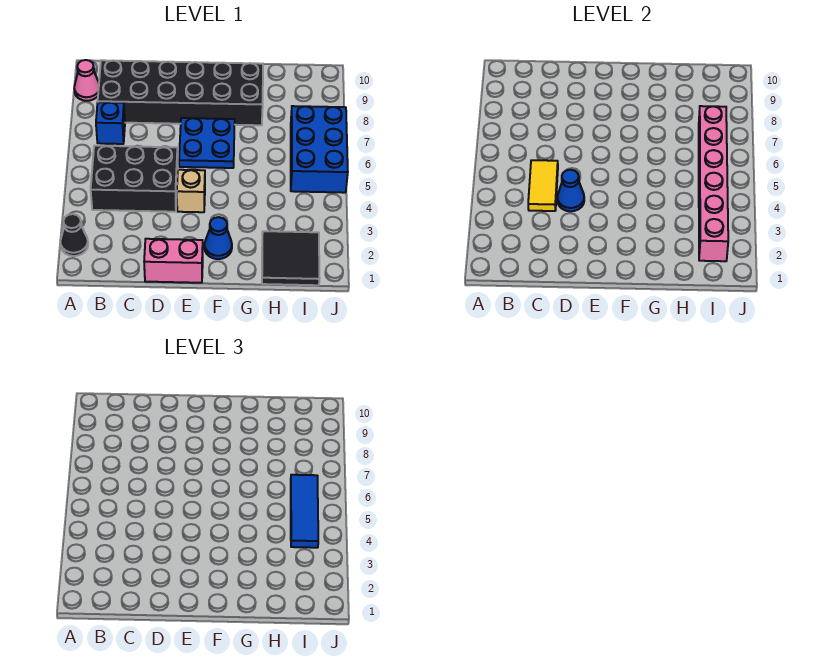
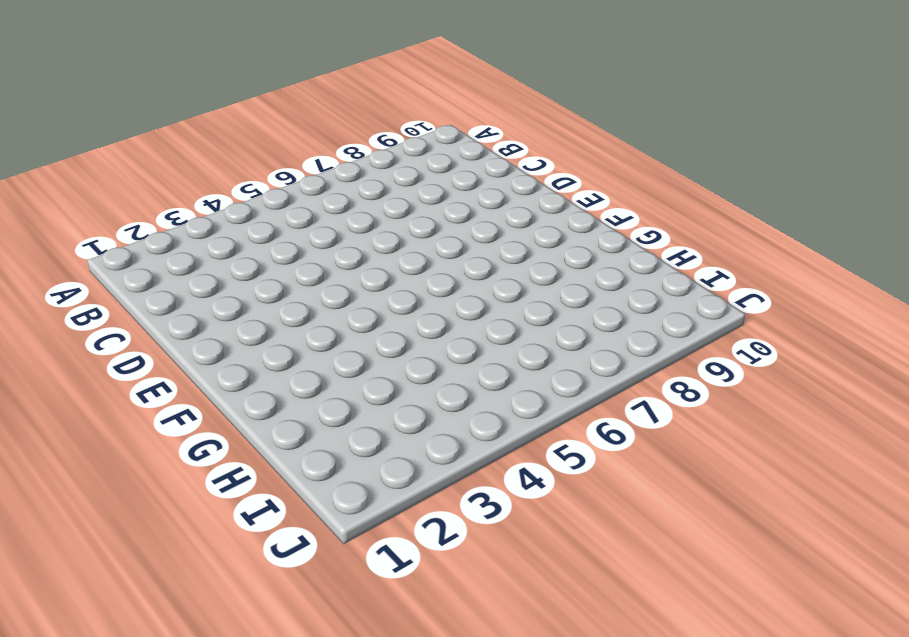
none -> black cone A2 level 1
none -> pink cone A9 level 1
none -> black brick B4:D5 level 1

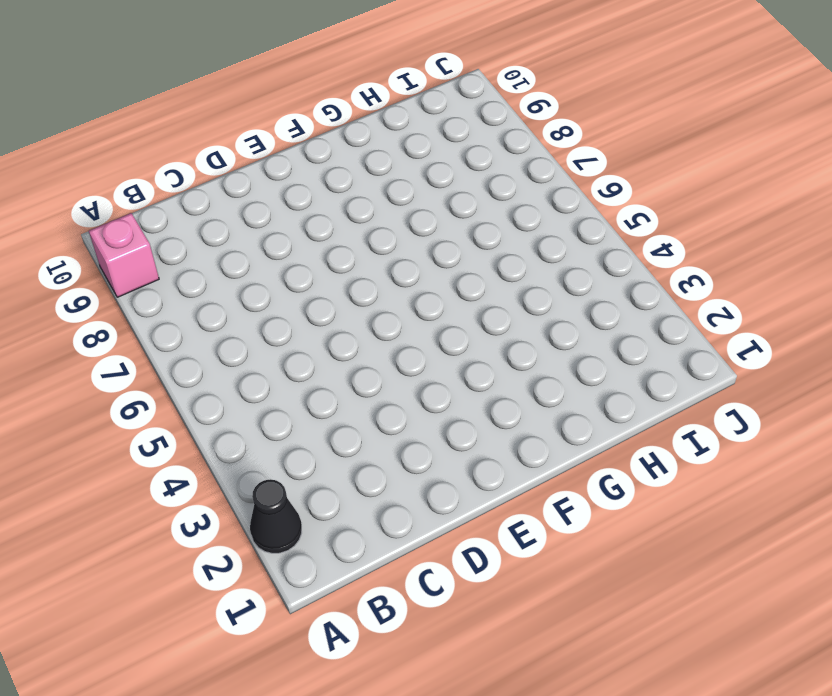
pink brick A9 level 1 -> pink cone A9 level 1
none -> black brick B4:D5 level 1
none -> blue brick B7 level 1
none -> black brick B8:G9 level 1

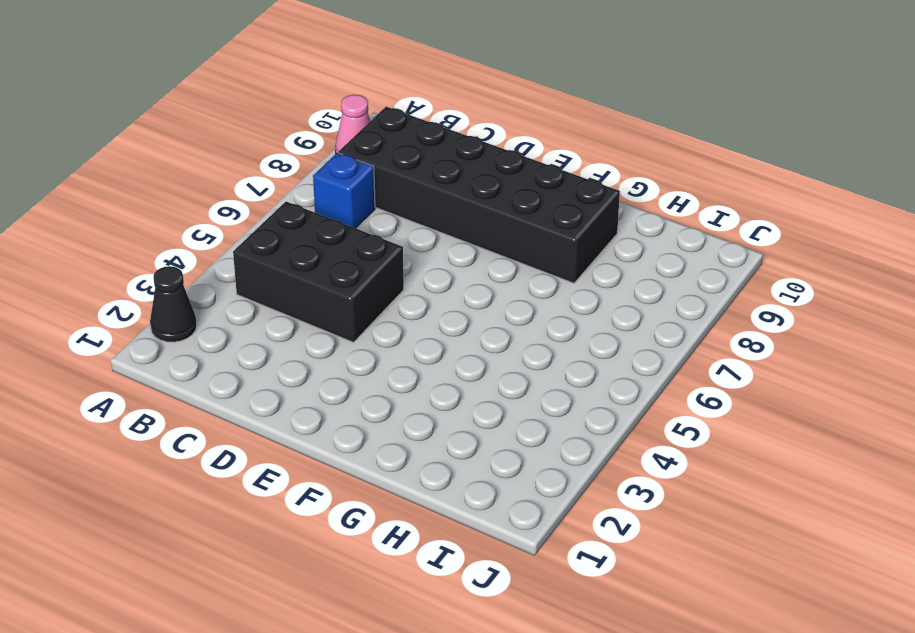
none -> pink brick D1:E1 level 1
none -> tan brick E4 level 1
none -> blue plate E6:F7 level 1

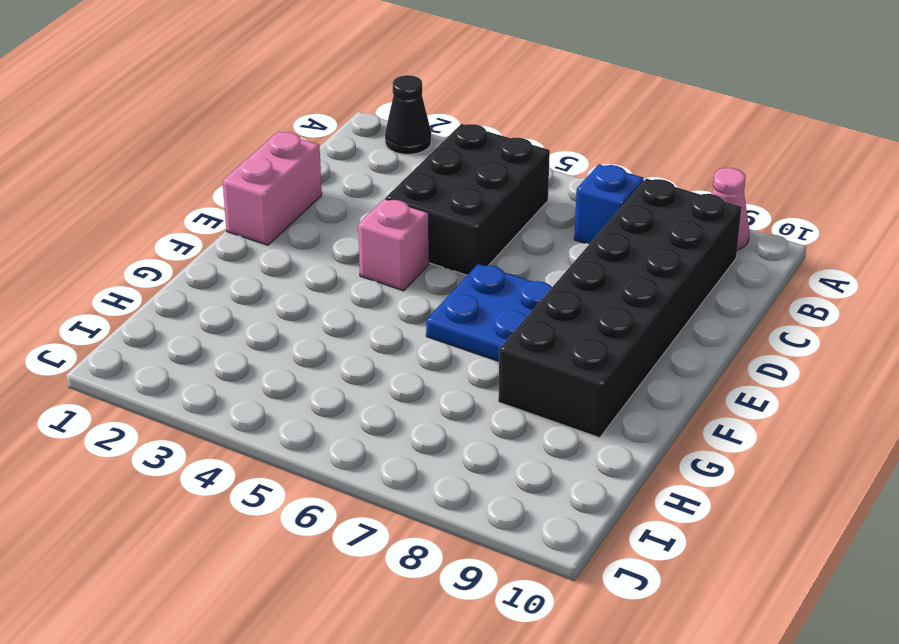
pink brick E4 level 1 -> tan brick E4 level 1
none -> blue cone F2 level 1
none -> black tile H1:I2 level 1
none -> blue brick I5:J7 level 1

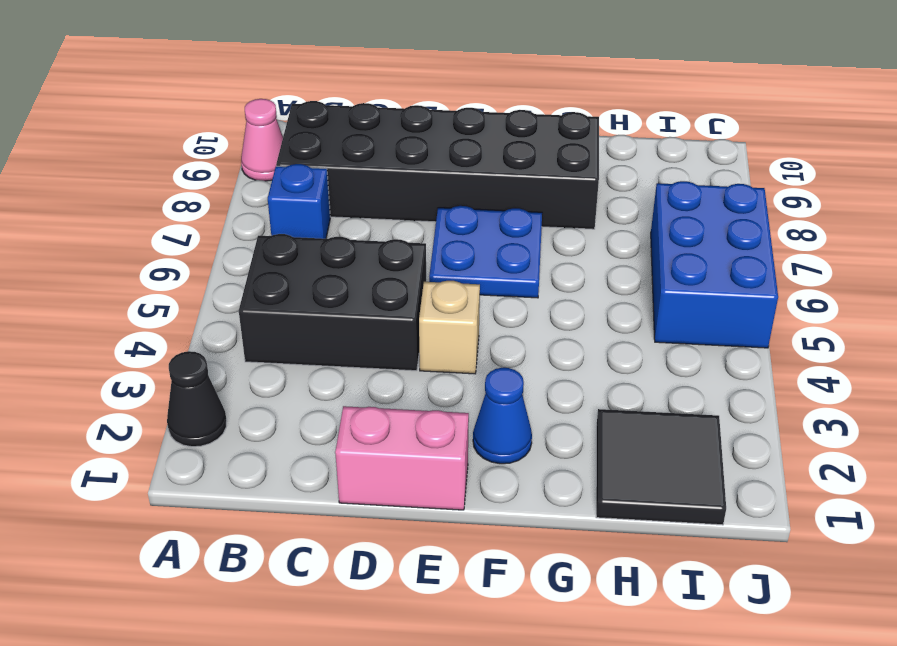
none -> yellow tile C4:C5 level 2
none -> blue cone D4 level 2
none -> pink brick I2:I7 level 2

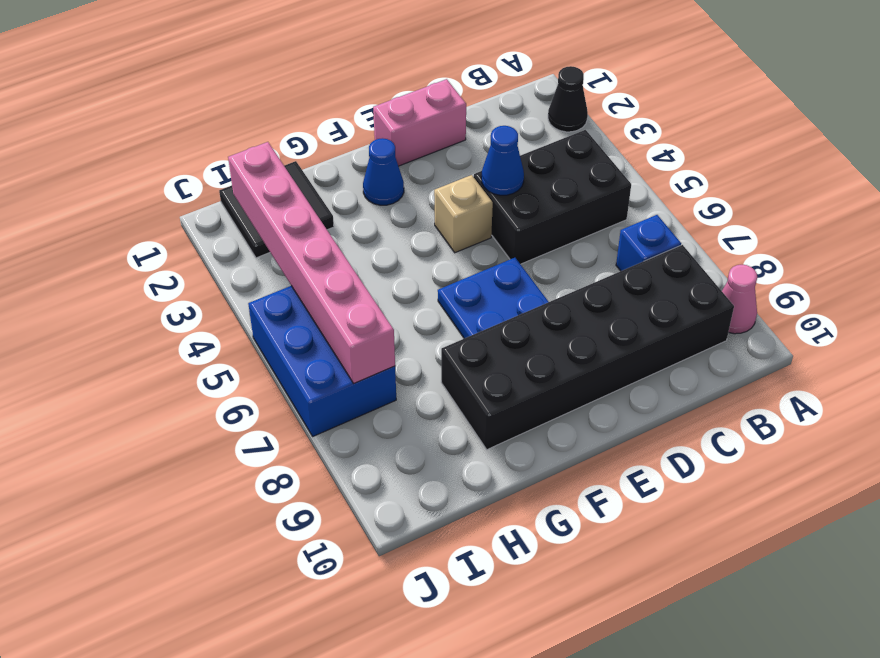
none -> yellow tile C4:C5 level 2
none -> blue tile I4:I6 level 3

